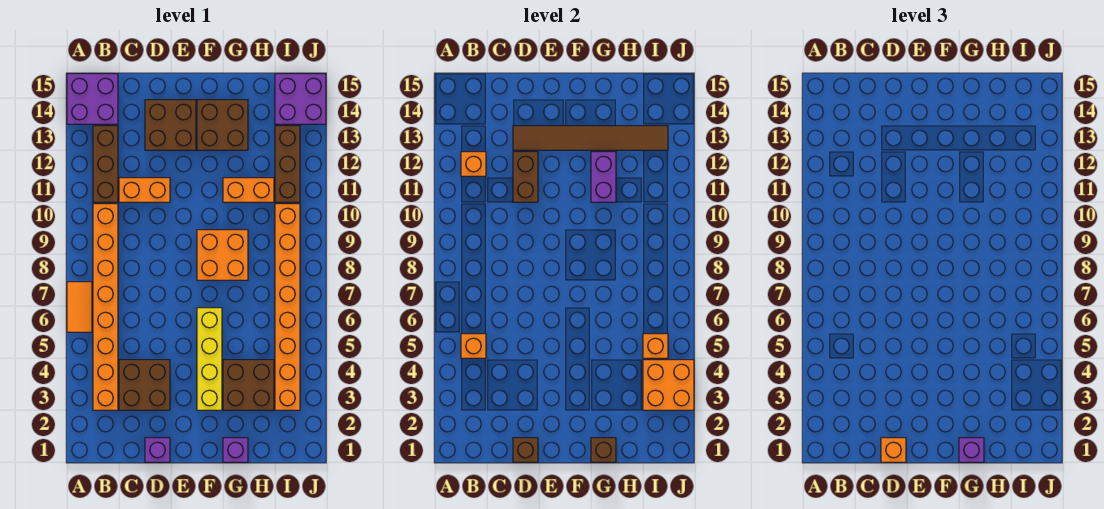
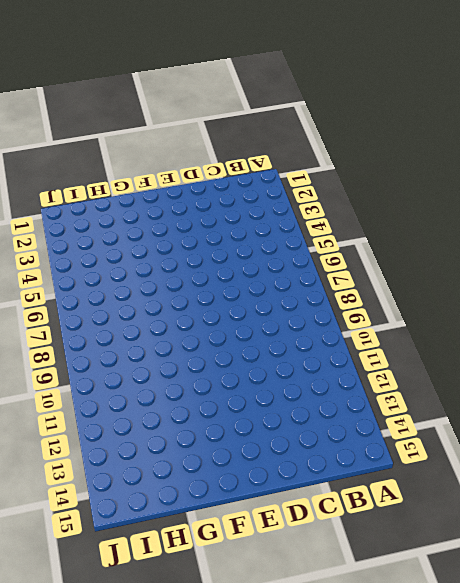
none -> orange tile A6:A7 level 1
none -> purple brick A14:B15 level 1
none -> orange brick B3:B10 level 1

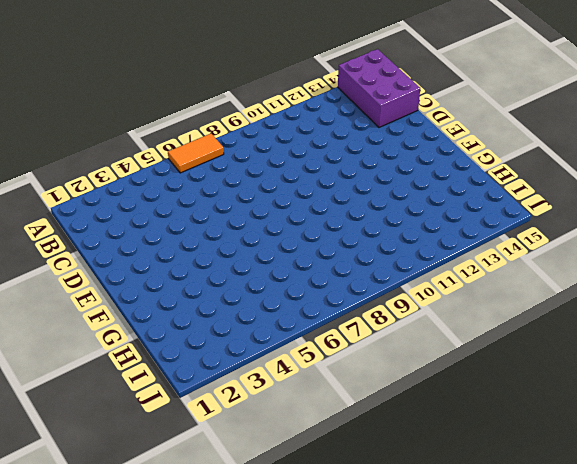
purple brick A14:C15 level 1 -> purple brick A14:B15 level 1
none -> orange brick B3:B10 level 1
none -> brown brick B11:B13 level 1
none -> brown brick C3:D4 level 1

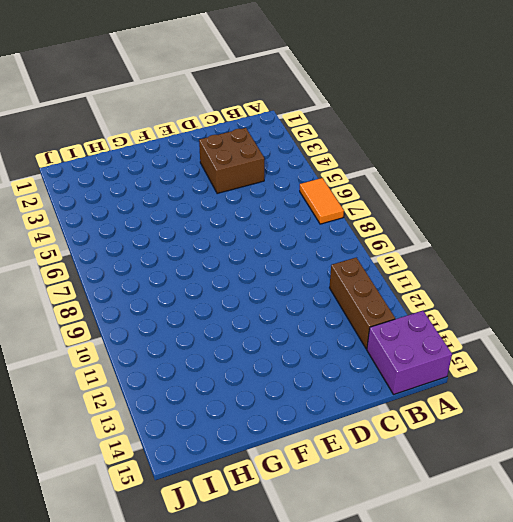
none -> orange brick B3:B10 level 1
none -> orange brick C11:D11 level 1
none -> purple brick D1 level 1

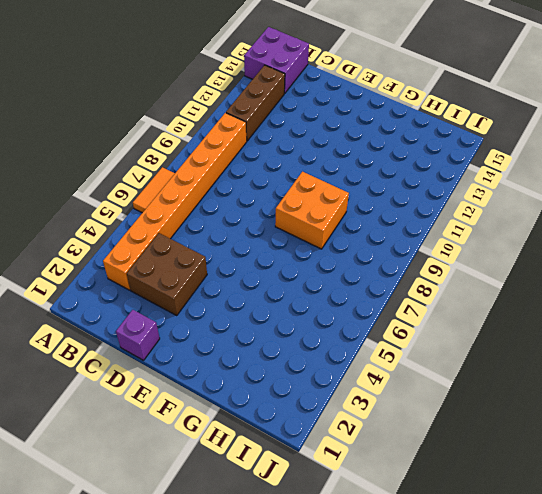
none -> orange brick C11:D11 level 1
none -> brown brick D13:E14 level 1
none -> yellow brick F3:F6 level 1

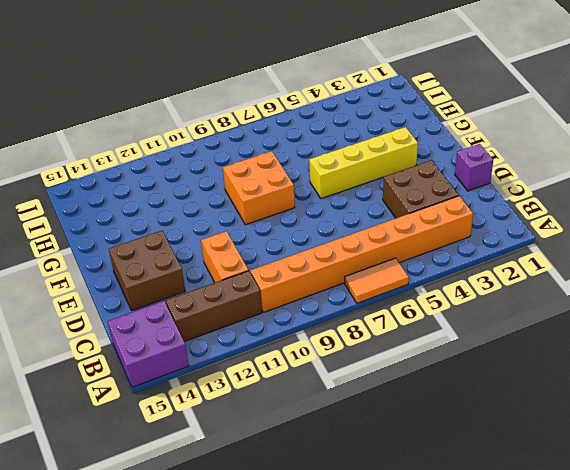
none -> brown brick F13:G14 level 1
none -> purple brick G1 level 1
none -> brown brick G3:H4 level 1

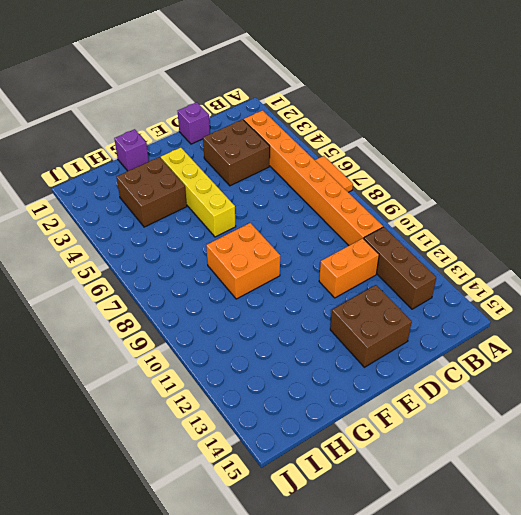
none -> purple brick A14:B15 level 1
none -> brown brick F13:G14 level 1
none -> orange brick G11:H11 level 1

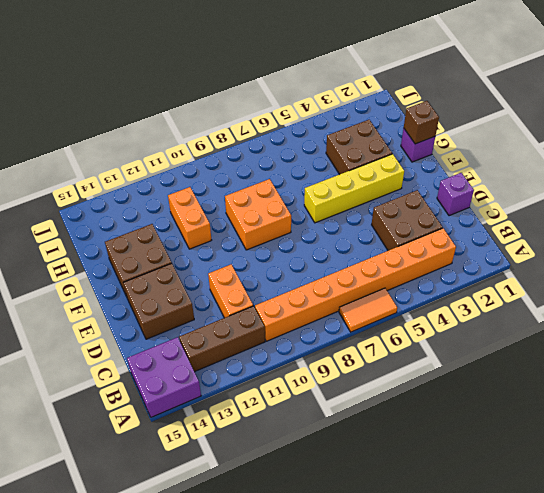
none -> orange brick I3:I10 level 1
none -> brown brick I11:I13 level 1
none -> purple brick I14:J15 level 1

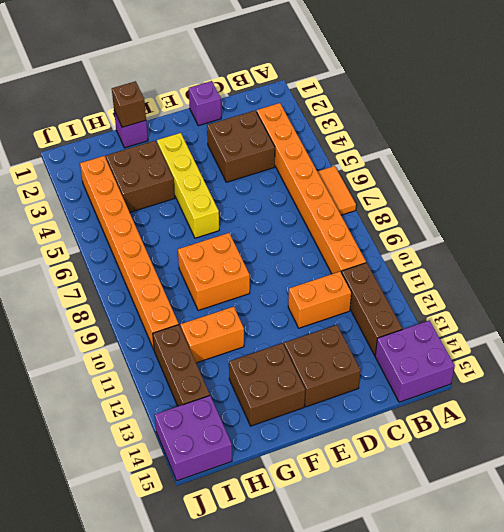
none -> orange brick B5 level 2
none -> orange brick B12 level 2
none -> brown brick D1 level 2

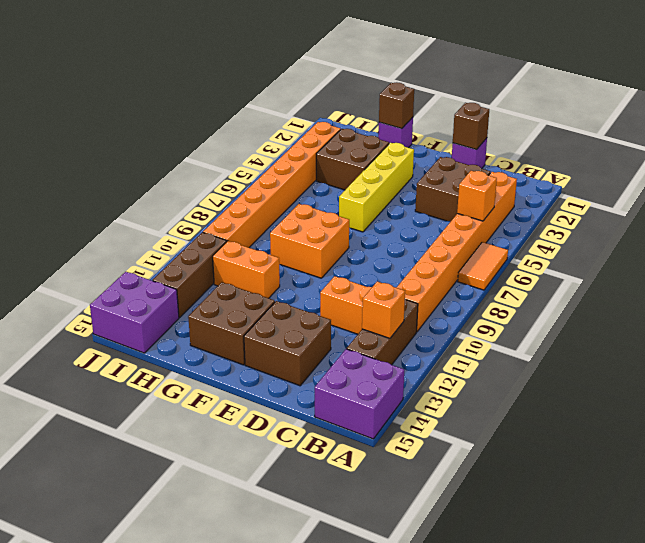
none -> brown brick D11:D12 level 2
none -> brown tile D13:I13 level 2
none -> purple brick G11:G12 level 2

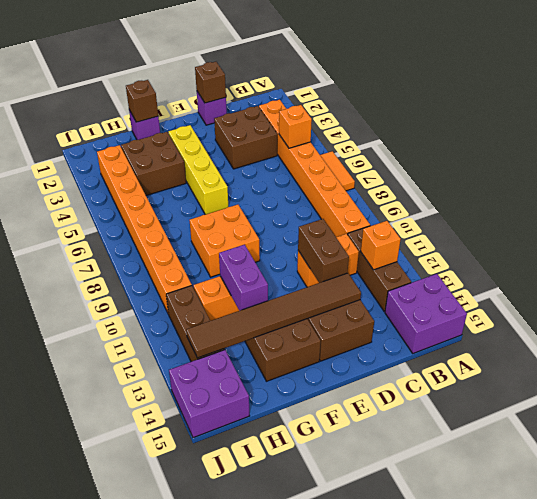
none -> orange brick I3:J4 level 2
none -> orange brick I5 level 2
none -> orange brick D1 level 3

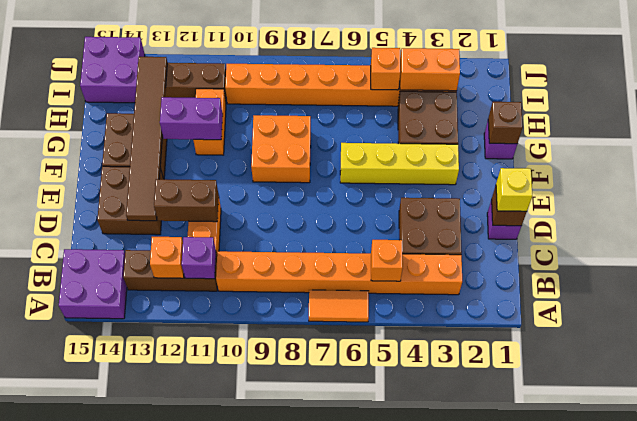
purple brick B11 level 2 -> purple brick G1 level 3
yellow brick D1 level 3 -> orange brick D1 level 3
orange brick I3:I4 level 2 -> orange brick I3:J4 level 2

